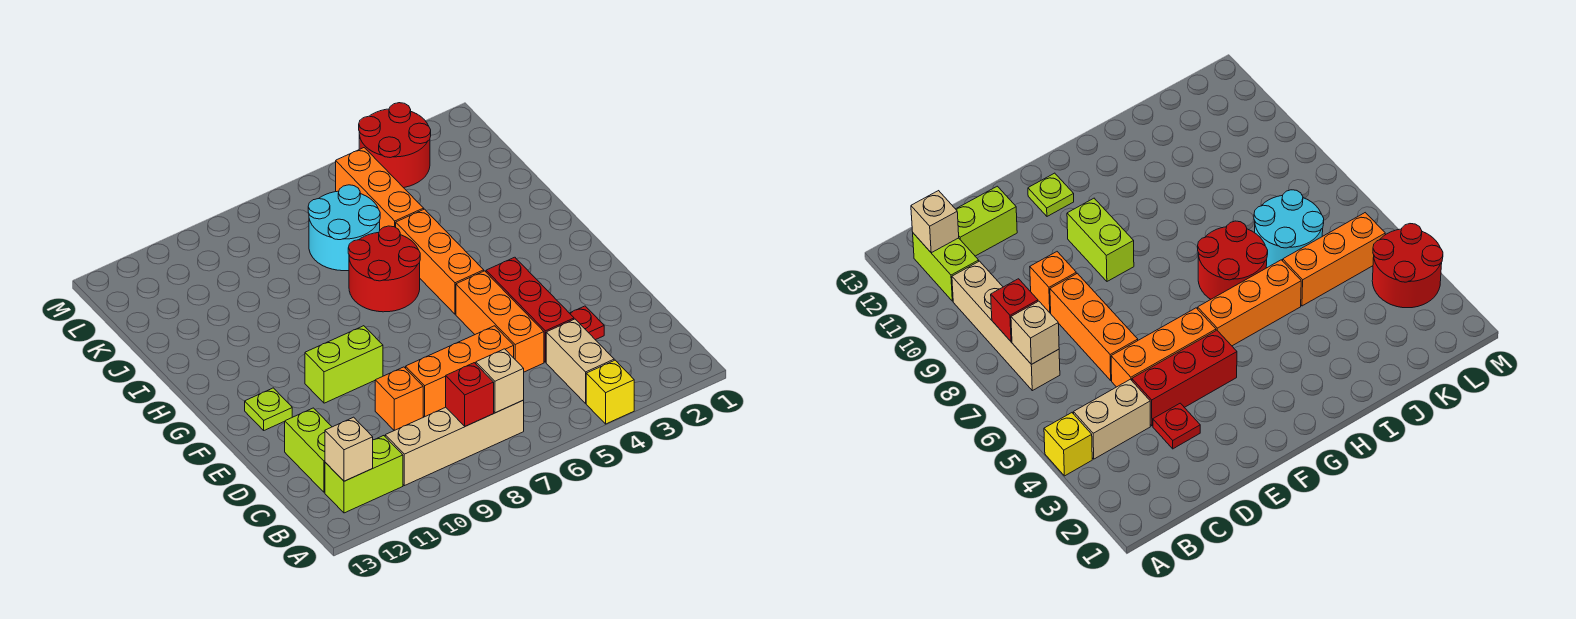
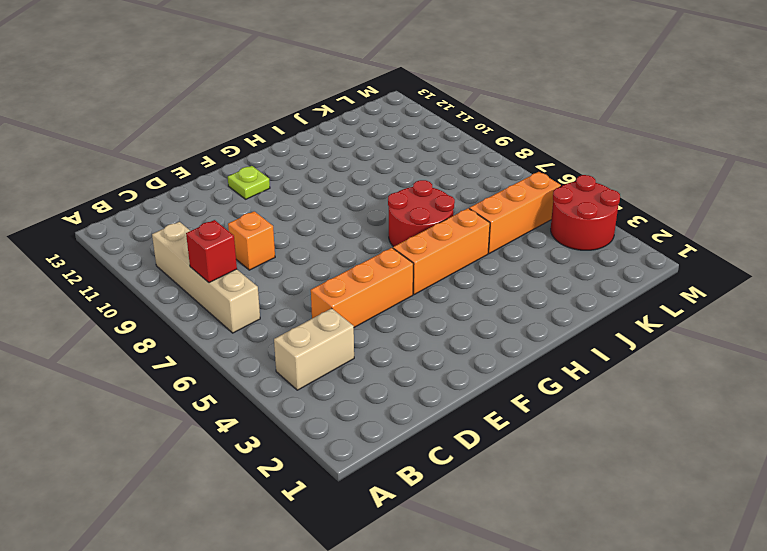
none -> yellow brick A4 level 1
none -> lime brick B11:B12 level 1
none -> lime brick C12:D12 level 1

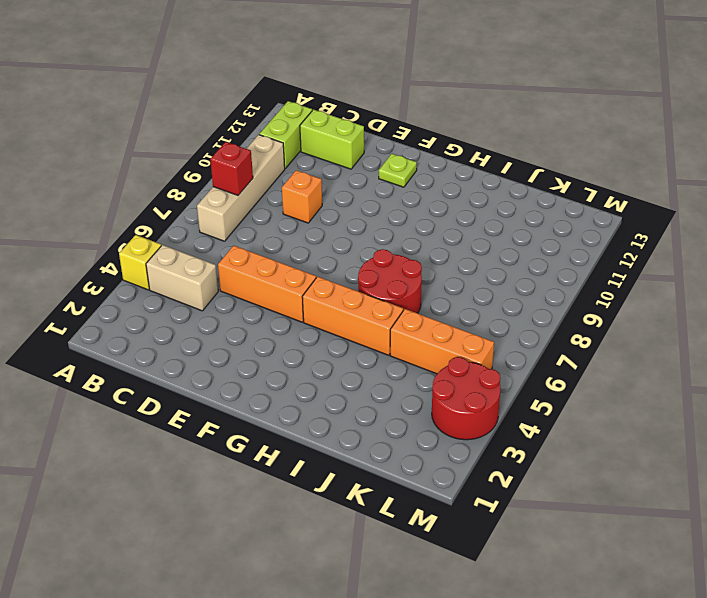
none -> red plate D3 level 1
none -> red brick D4:F4 level 1
none -> orange brick D6:D8 level 1

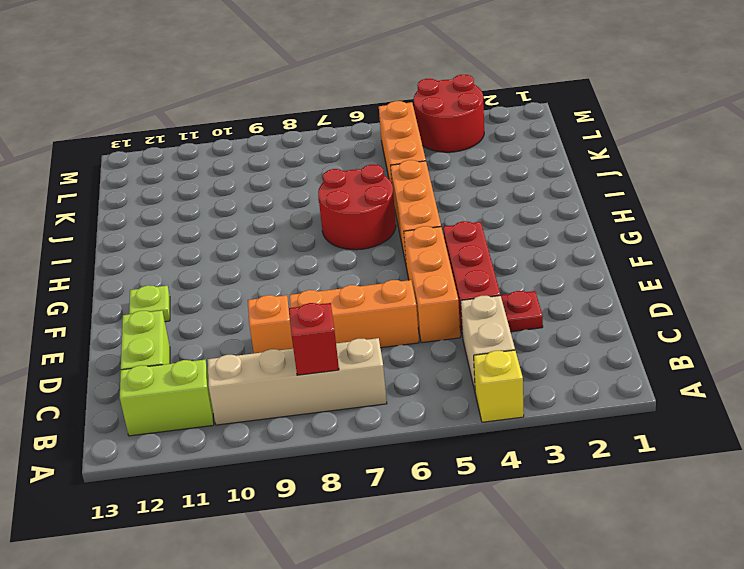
none -> lime brick F9:F10 level 1
none -> cyan round brick J6:K7 level 1
none -> tan brick B7 level 2

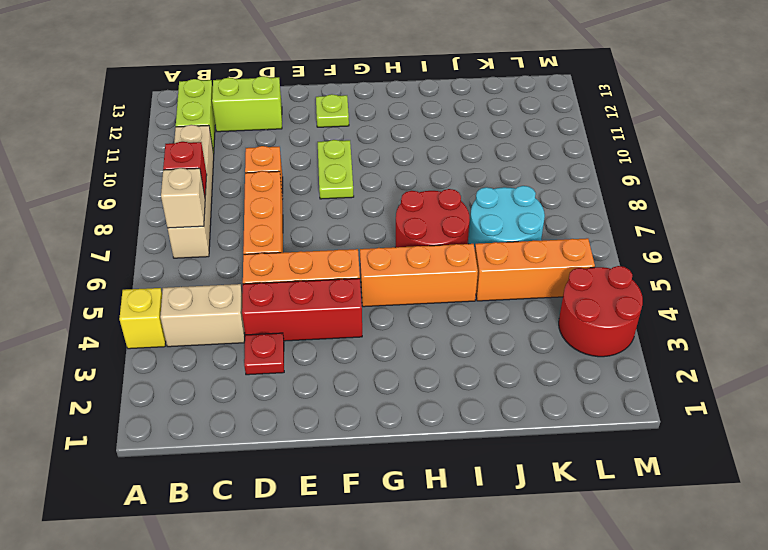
lime plate F9:F10 level 1 -> lime brick F9:F10 level 1
none -> tan brick B12 level 2

